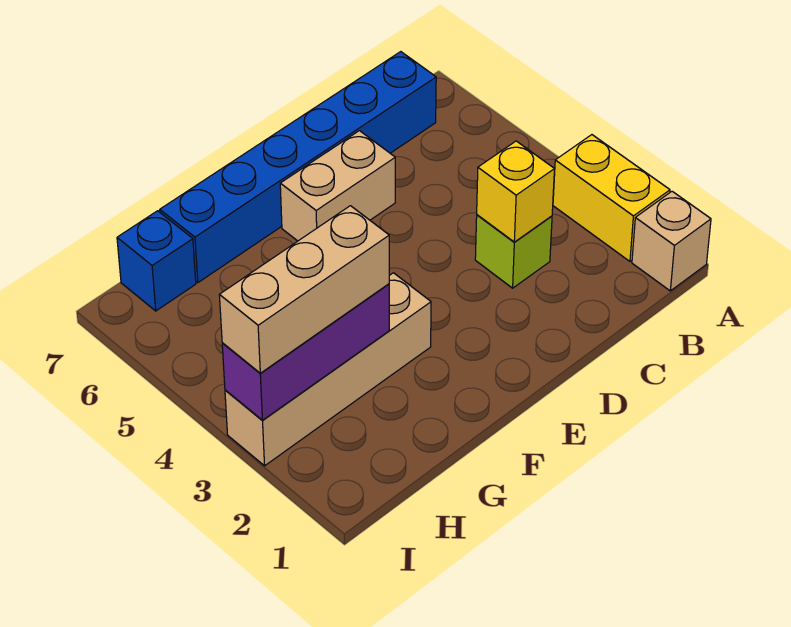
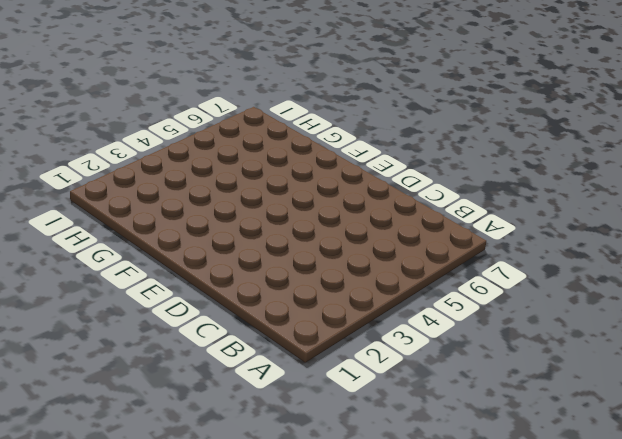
none -> tan brick A1 level 1
none -> yellow brick A2:A3 level 1

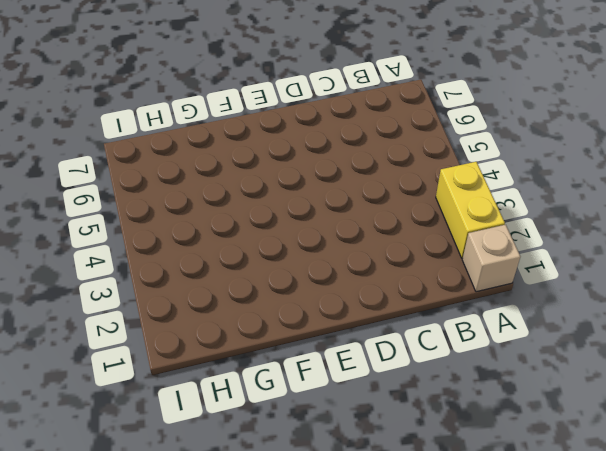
none -> blue brick B7:G7 level 1
none -> lime brick C3 level 1

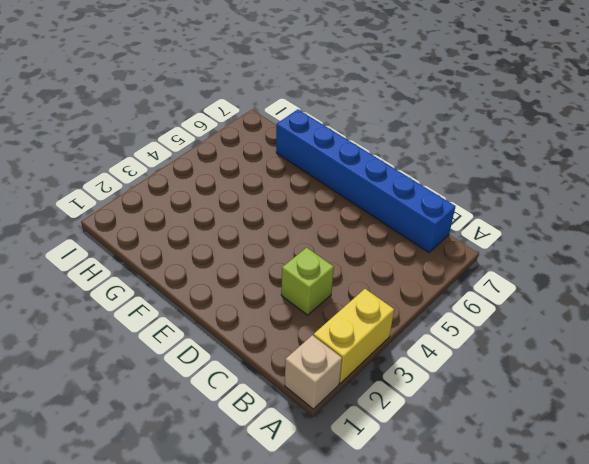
none -> tan brick D6:E6 level 1
none -> tan brick F3:I3 level 1

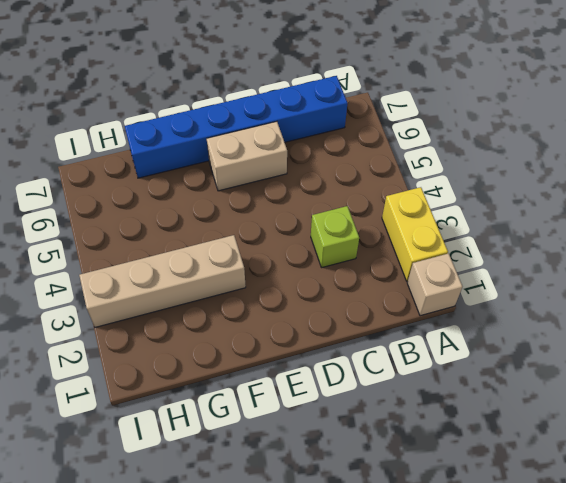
none -> blue brick H7 level 1
none -> yellow brick C3 level 2

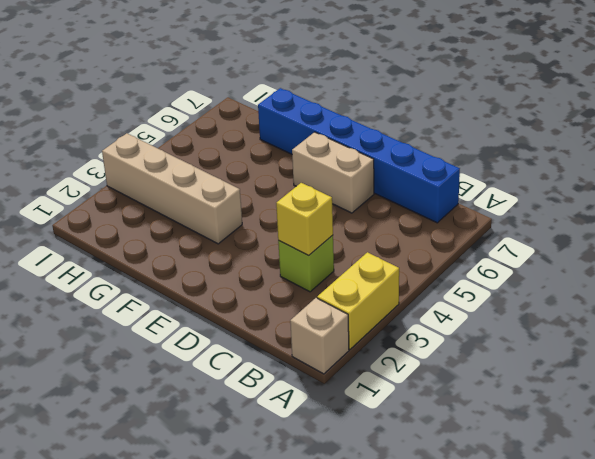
none -> blue brick H7 level 1
none -> purple brick G3:I3 level 2

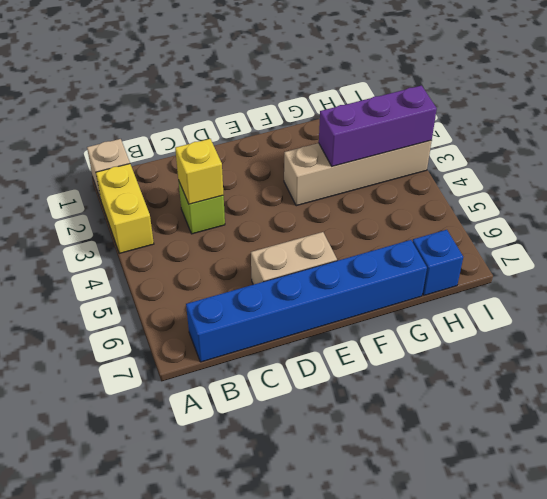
none -> tan brick G3:I3 level 3

